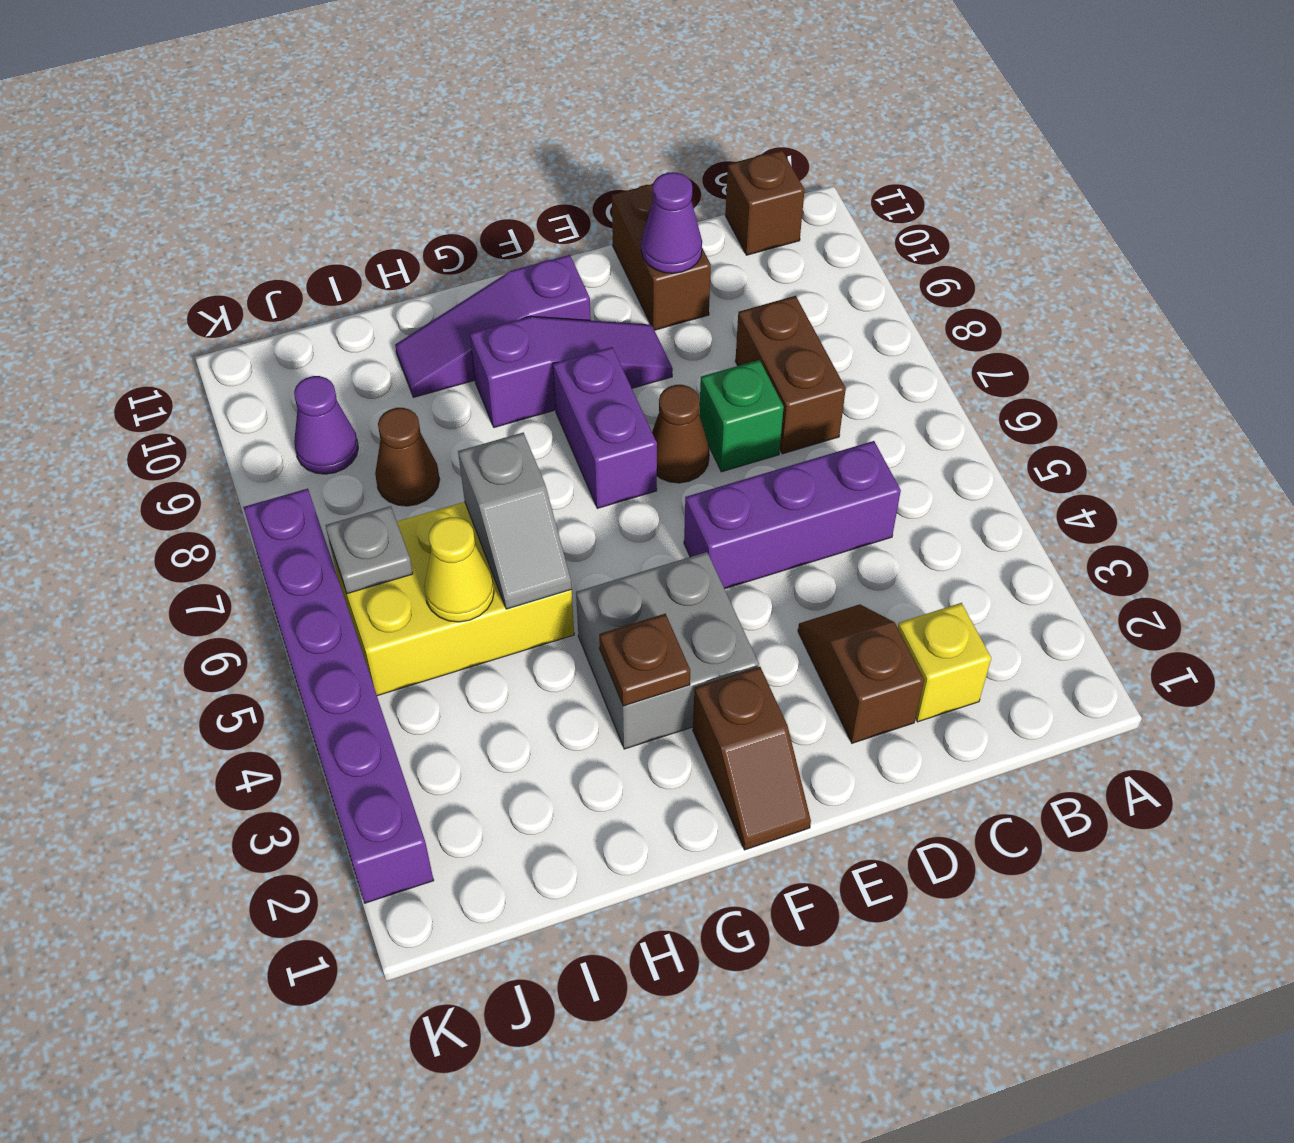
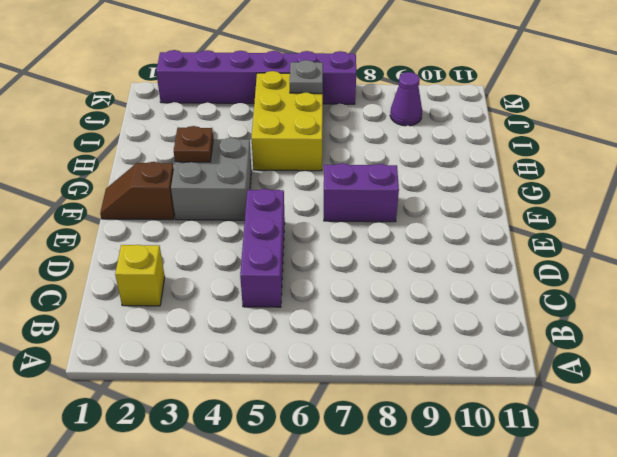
none -> brown brick B11 level 1
none -> brown brick C7:C8 level 1
none -> brown slope D2:D3 level 1 top 2

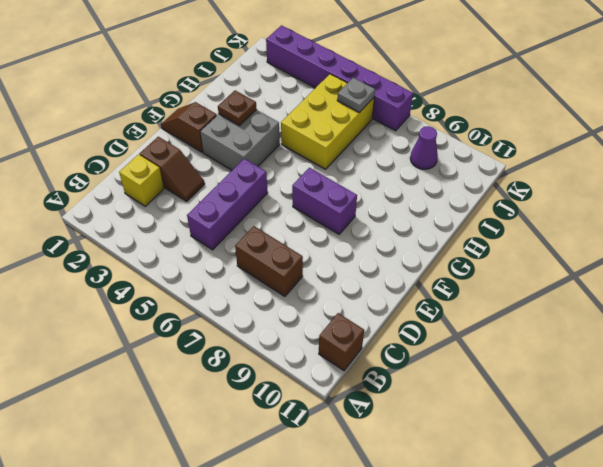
none -> green brick D7 level 1
none -> brown brick D10:D11 level 1
none -> brown cone E7 level 1

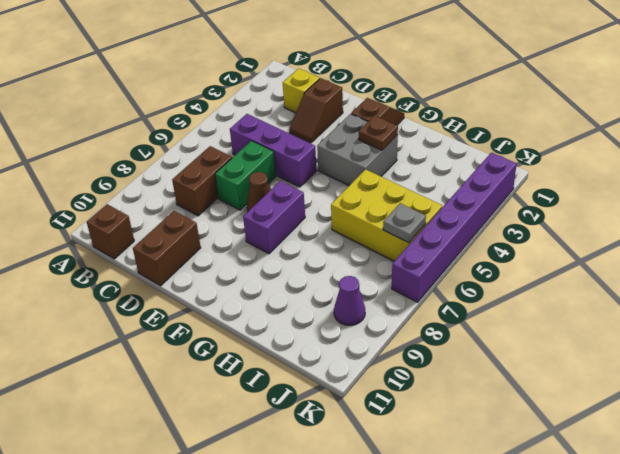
green brick D6:D7 level 1 -> green brick D7 level 1
none -> purple slope E9:G9 level 1 top G
none -> purple slope F10:H10 level 1 top F
none -> brown cone I8 level 1

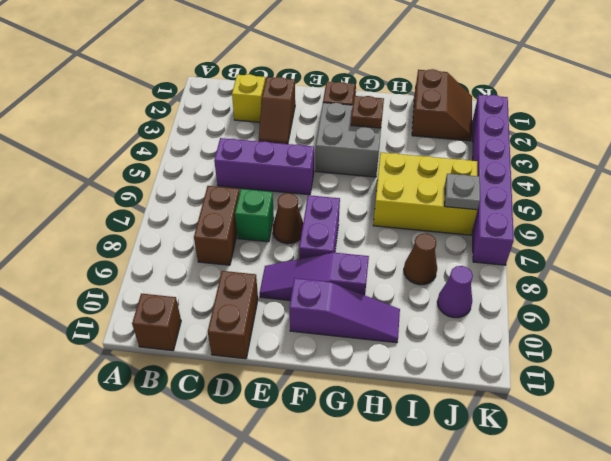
brown slope I1:J2 level 1 top I -> none
none -> purple cone D10 level 2
none -> grey slope H5:H6 level 2 top 6
none -> yellow cone I5 level 2

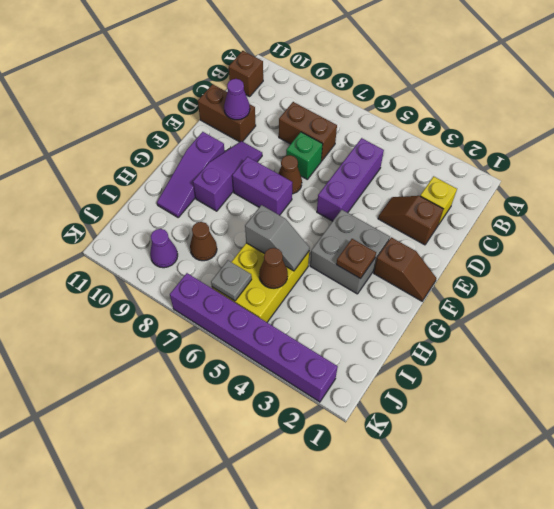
brown cone I5 level 2 -> yellow cone I5 level 2

